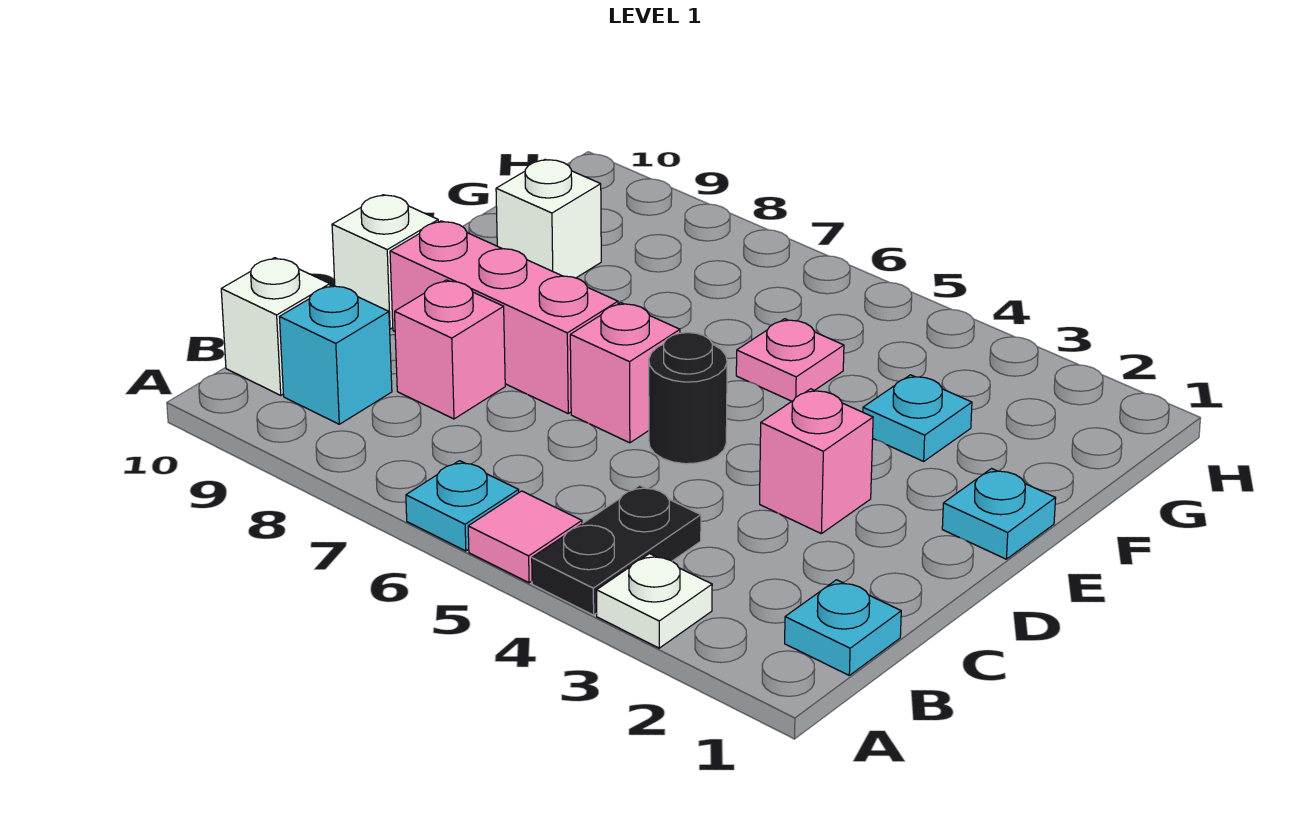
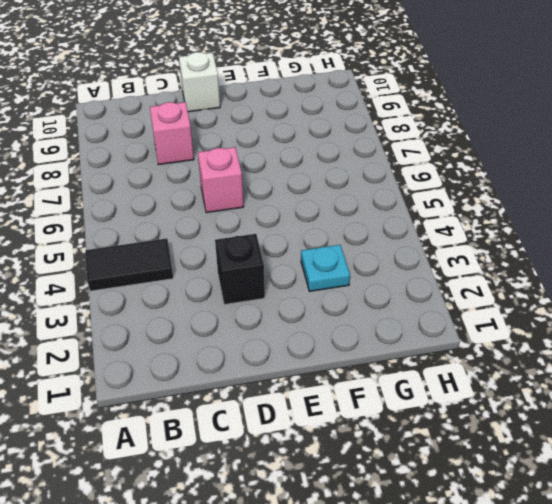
black tile A4:B4 level 1 -> black plate A4:B4 level 1
black brick D3 level 1 -> pink brick D3 level 1
none -> white plate A3 level 1
none -> pink tile A5 level 1
none -> cyan plate A6 level 1

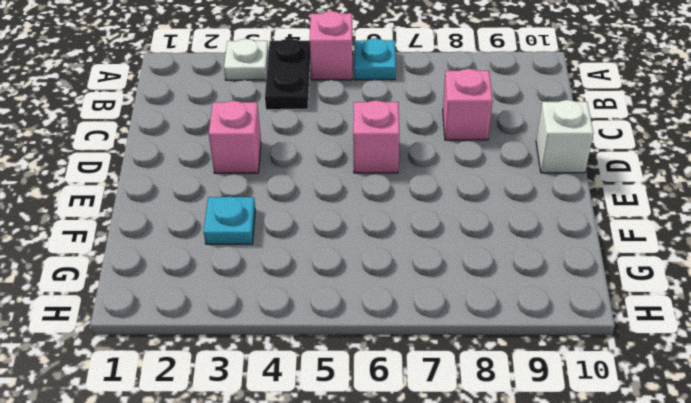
pink brick A5 level 1 -> pink tile A5 level 1
none -> cyan plate B1 level 1
none -> cyan brick B9 level 1
none -> white brick B10 level 1

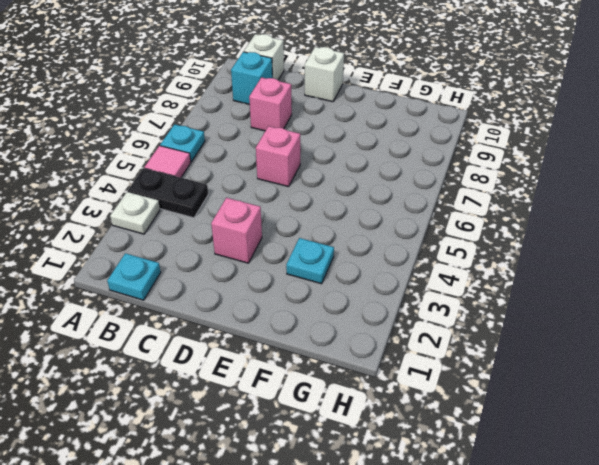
none -> black round brick D5 level 1
none -> pink brick D7:D9 level 1
none -> cyan plate E1 level 1

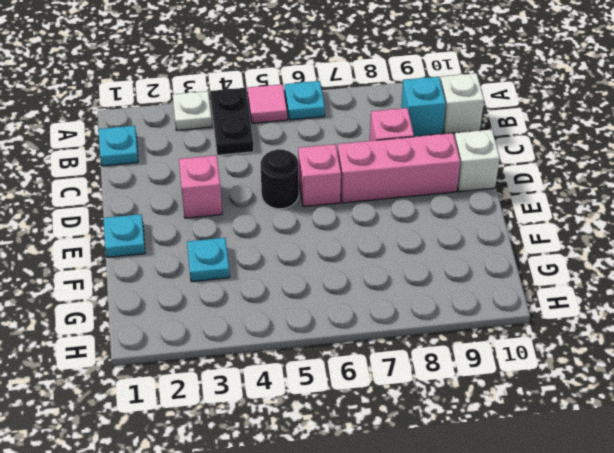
none -> pink plate F5 level 1
none -> white brick F9 level 1

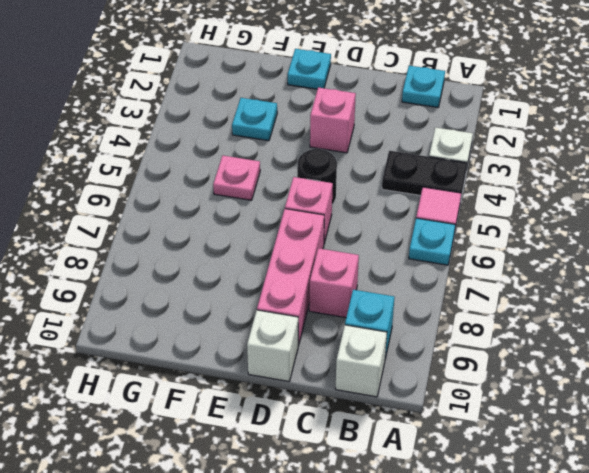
none -> white brick F9 level 1

